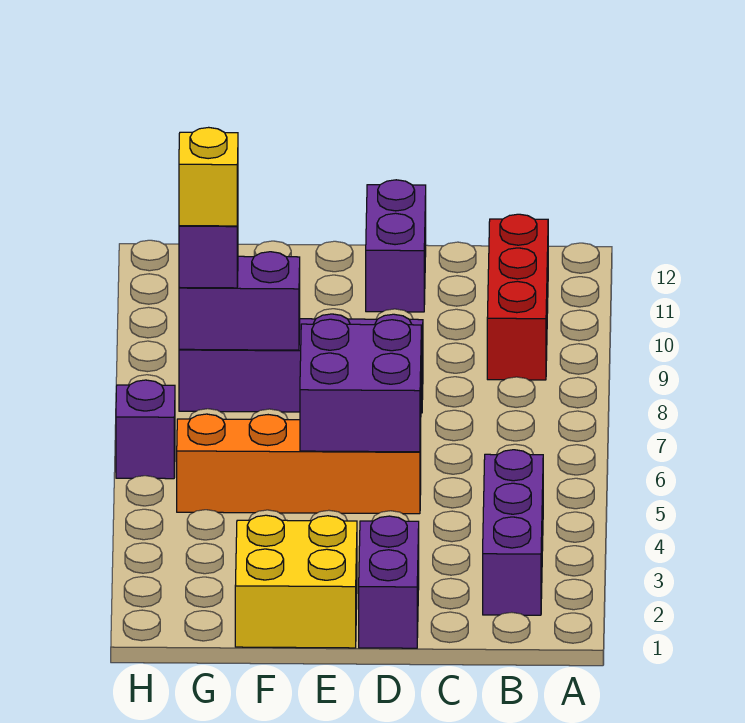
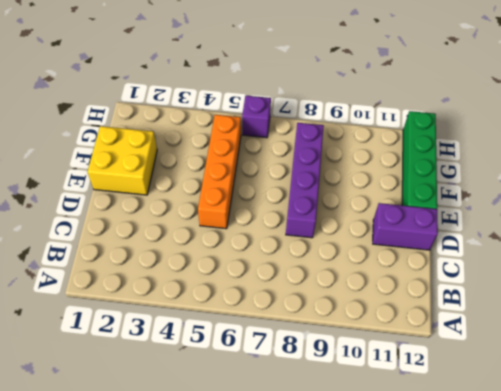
green brick E12:H12 level 1 -> none
none -> purple brick B2:B4 level 1
none -> red brick B9:B11 level 1
none -> purple brick D1:D2 level 1

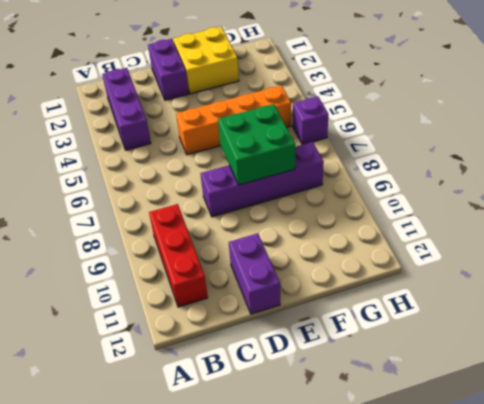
green brick E7:F8 level 2 -> purple brick F8:G8 level 2
none -> purple brick D5:E6 level 2
none -> purple brick G8 level 3
none -> yellow brick G8 level 4

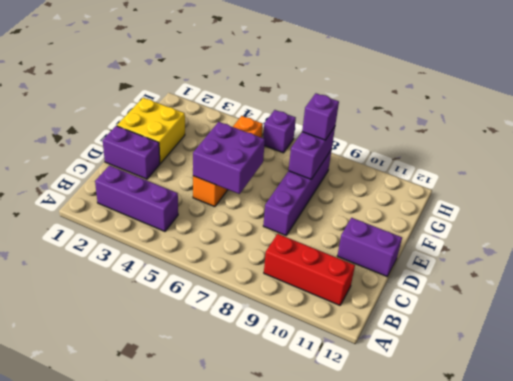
none -> yellow brick G8 level 4

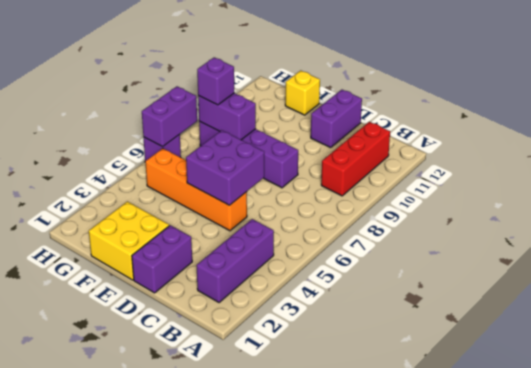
yellow brick F12 level 1 -> yellow brick G8 level 4
purple brick H6:H7 level 2 -> none

